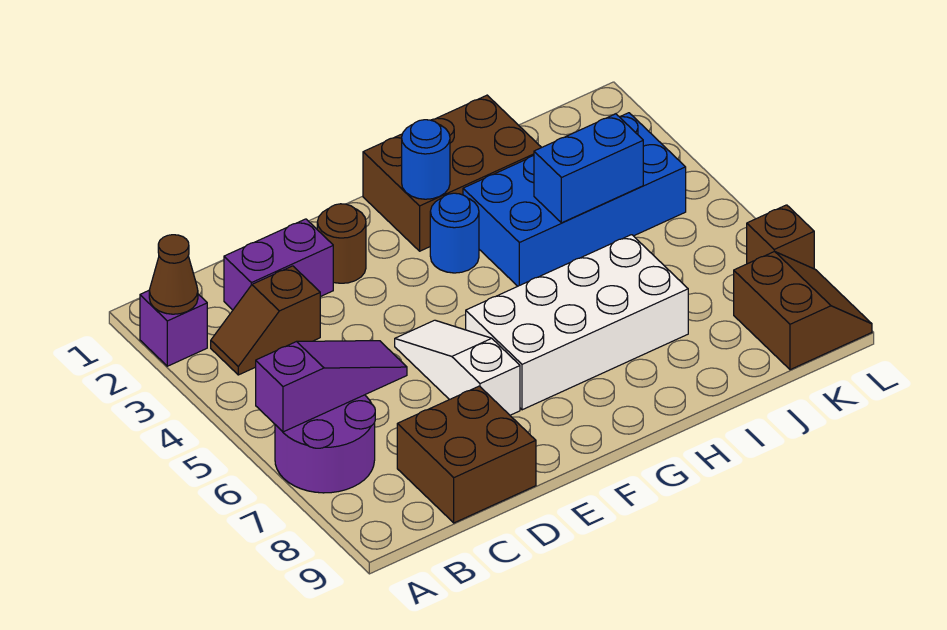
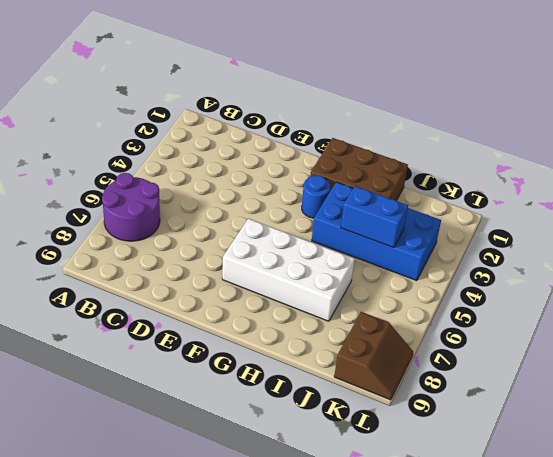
none -> purple brick A2 level 1
none -> brown slope B3:C3 level 1 top C
none -> purple brick C2:D2 level 1

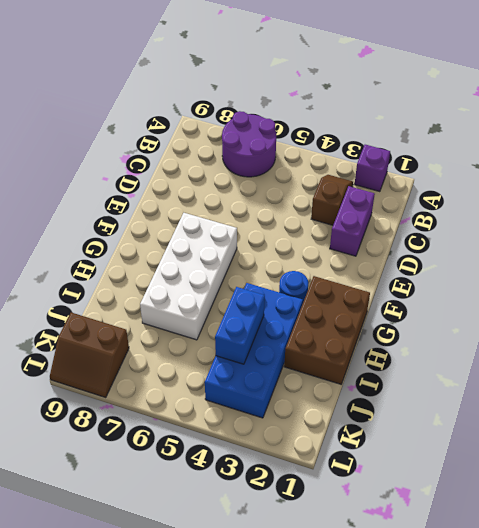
none -> brown brick C8:D9 level 1
none -> brown round brick E2 level 1
none -> white slope E5:E7 level 1 top 7

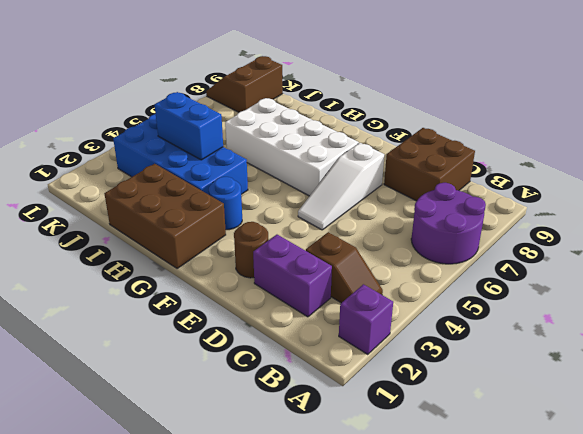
none -> brown brick L7 level 1
none -> brown cone A2 level 2
none -> purple slope A6:C6 level 2 top A

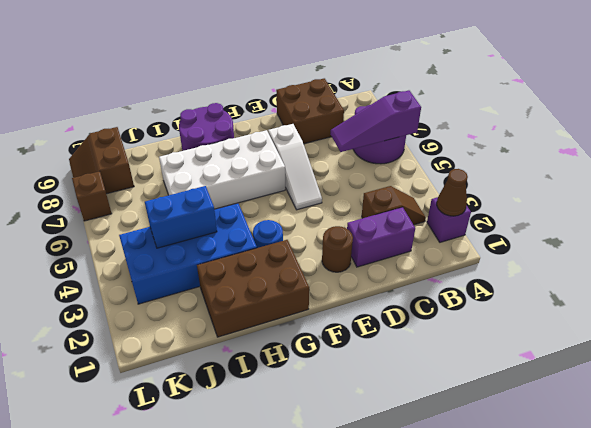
purple round brick G8:H9 level 1 -> none
none -> blue round brick G2 level 2

